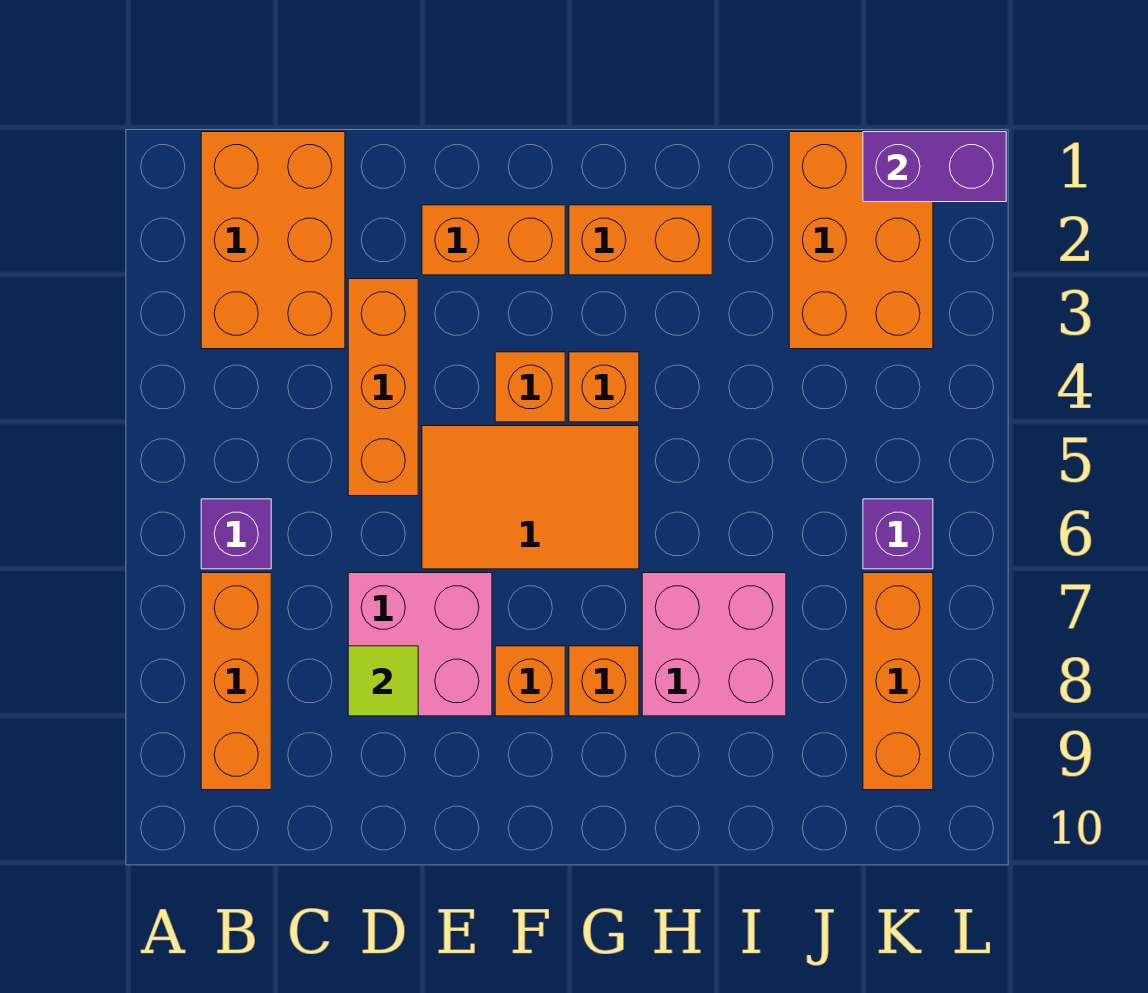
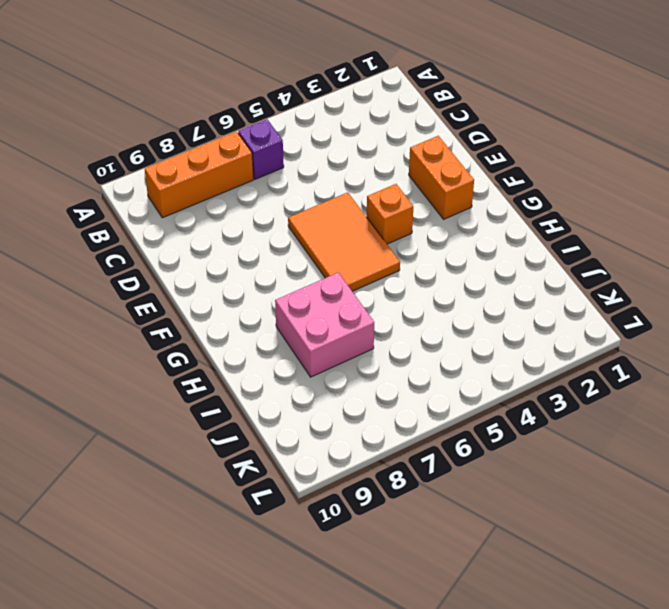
none -> orange brick B1:C3 level 1
none -> orange brick D3:D5 level 1
none -> pink brick D7:E8 level 1

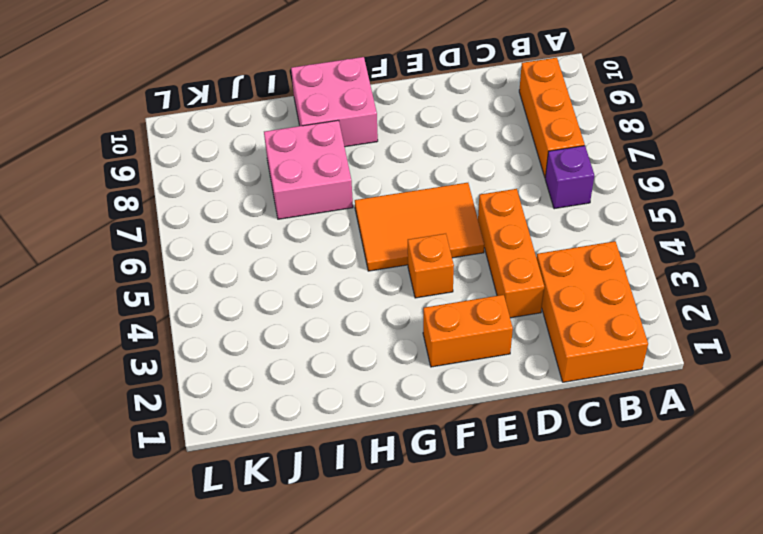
pink brick G9:H10 level 1 -> pink brick D7:E8 level 1
none -> orange brick F8 level 1
none -> orange brick G2:H2 level 1
none -> orange brick G4 level 1

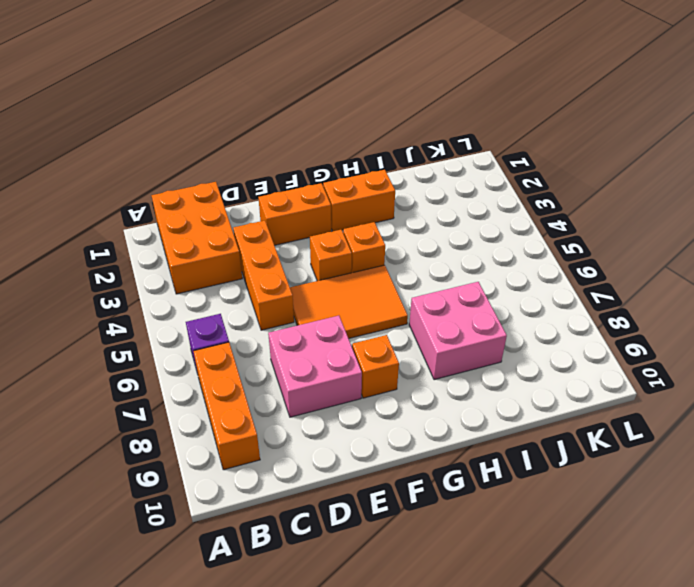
none -> orange brick G8 level 1
none -> orange brick J1:K3 level 1
none -> purple brick K6 level 1

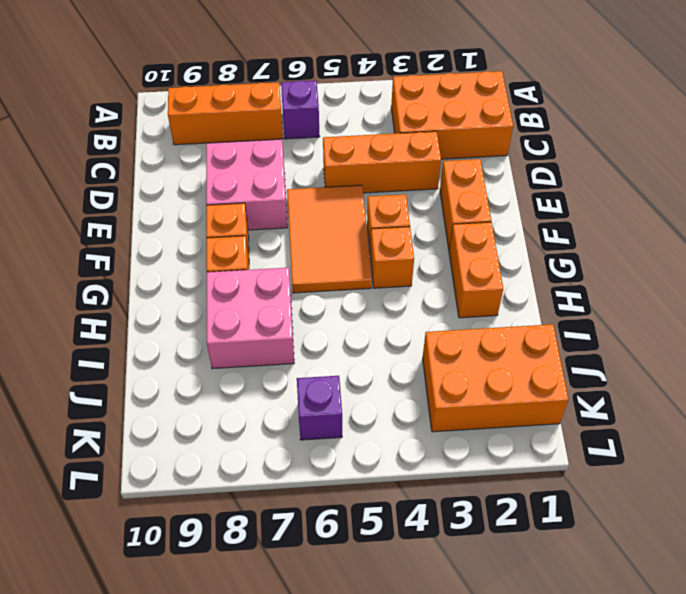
none -> orange brick K7:K9 level 1
none -> lime tile D8 level 2
none -> purple brick K1:L1 level 2

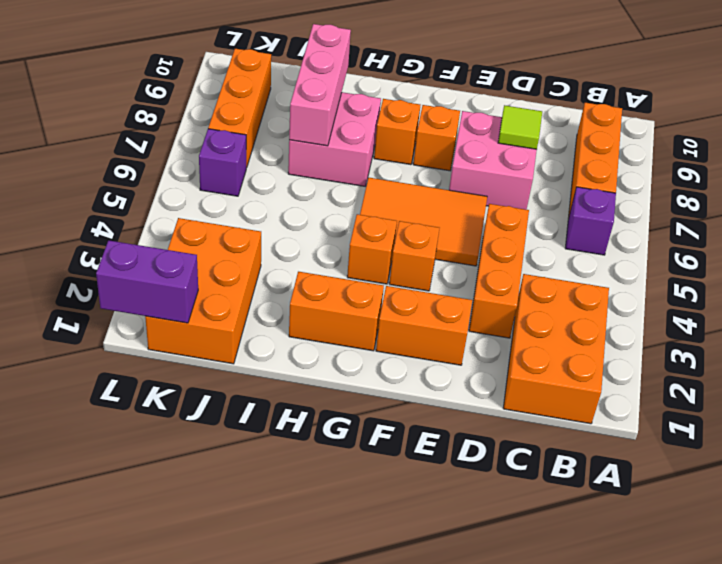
pink brick I7:I9 level 2 -> none

